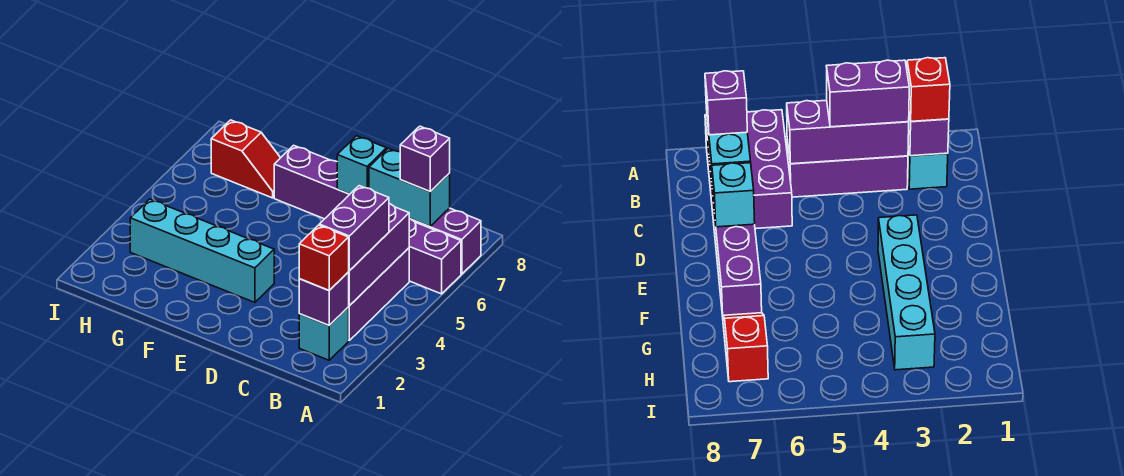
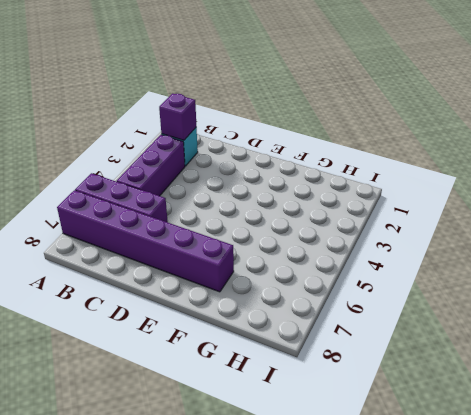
none -> cyan brick E3:H3 level 1
none -> red slope G7:H7 level 1 top H
none -> purple brick B3:B5 level 2

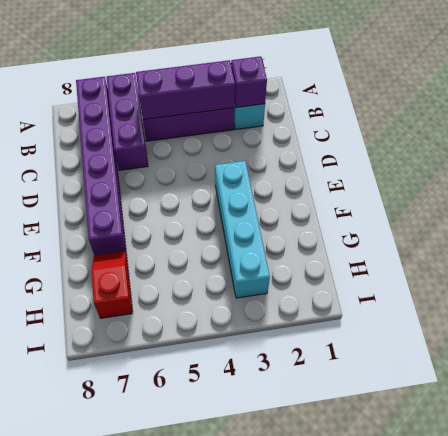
none -> cyan brick B7:C7 level 2
none -> cyan brick D7 level 2
none -> red brick B2 level 3

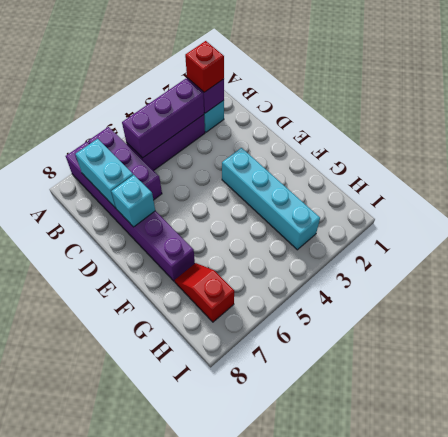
none -> purple brick B3:B4 level 3
none -> purple brick B7 level 3

